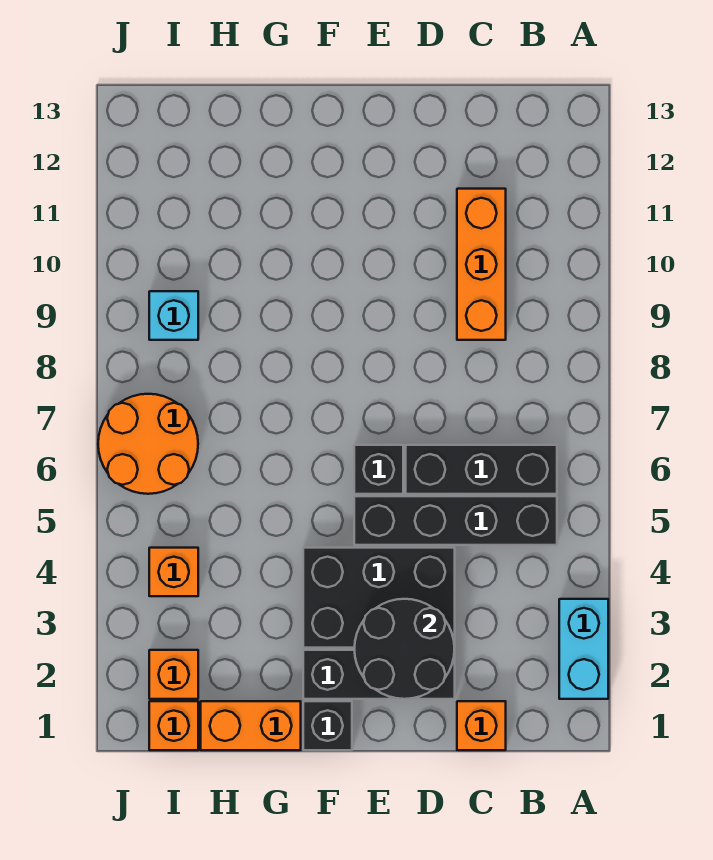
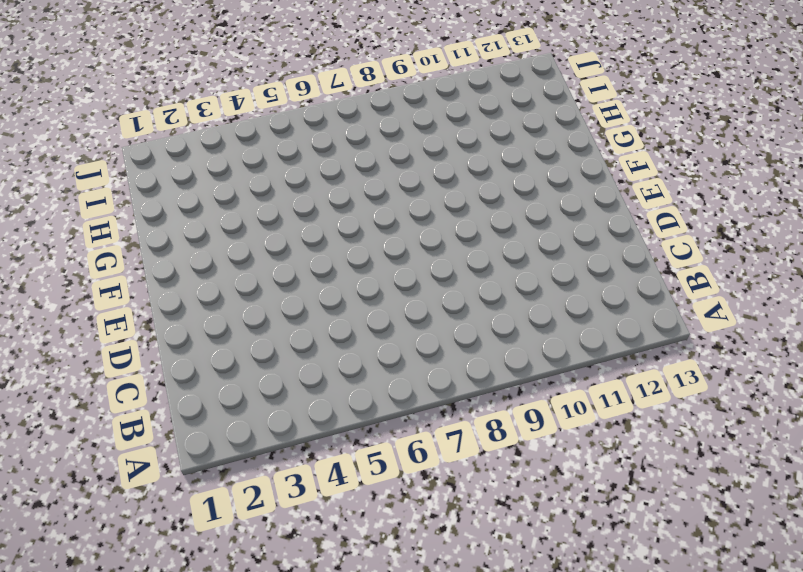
none -> cyan brick A2:A3 level 1
none -> black brick B5:E5 level 1
none -> black brick B6:D6 level 1

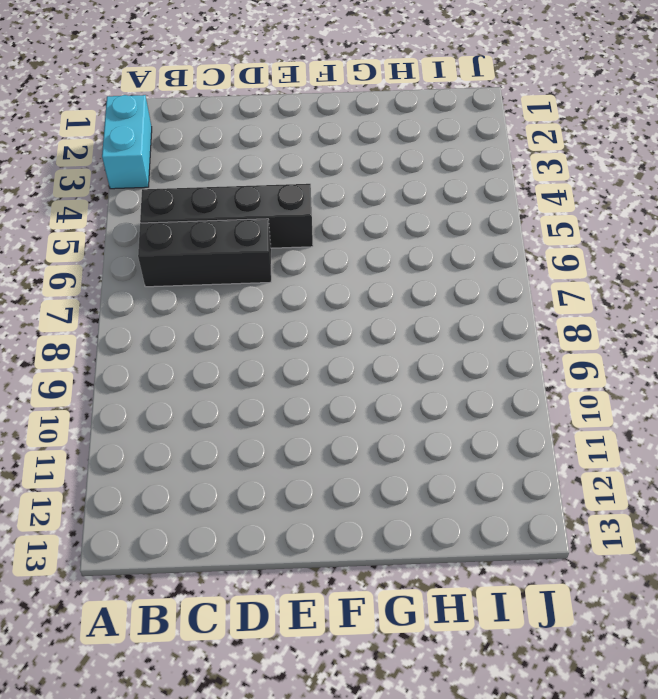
none -> orange brick C1 level 1
none -> orange brick C9:C11 level 1
none -> black brick D2:F2 level 1

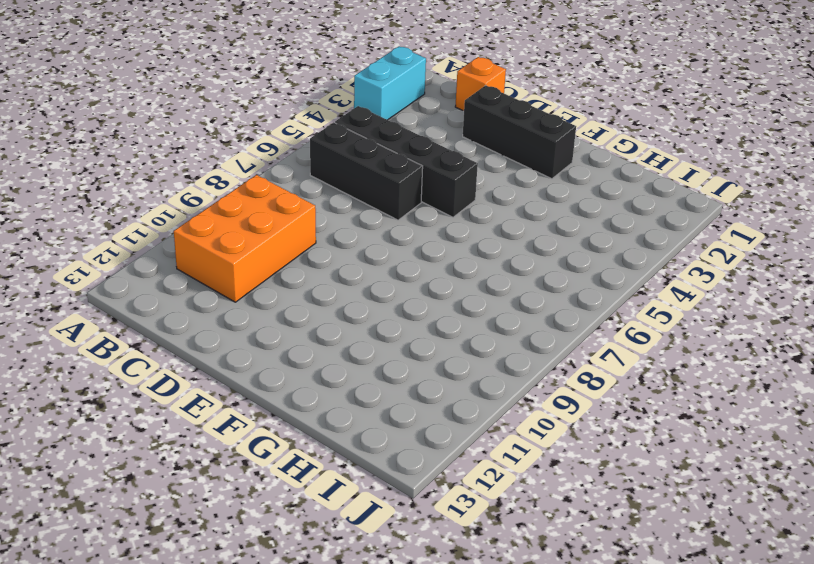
orange brick B9:C11 level 1 -> orange brick C9:C11 level 1
none -> black brick D3:F4 level 1
none -> black brick E6 level 1
none -> black brick F1 level 1

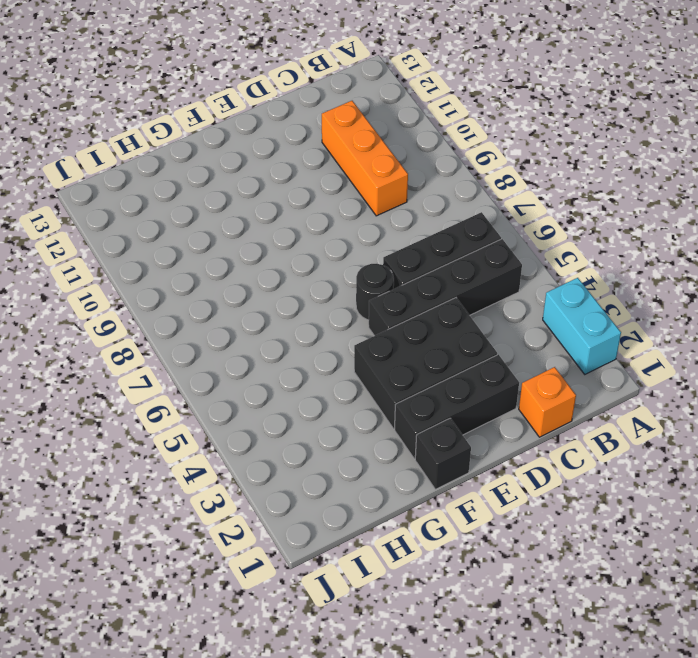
black round brick E6 level 1 -> black brick E6 level 1
none -> orange brick G1:H1 level 1
none -> orange brick I1 level 1
none -> orange brick I2 level 1

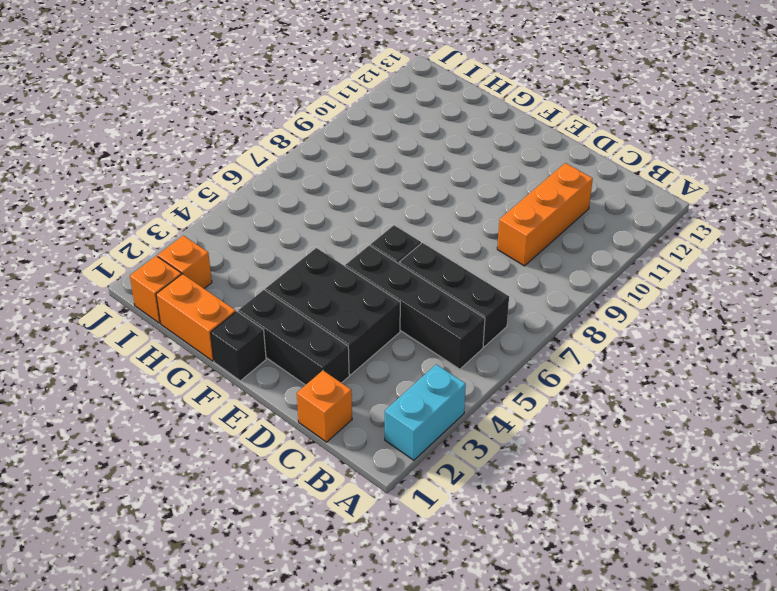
none -> orange brick I4 level 1
none -> orange round brick I6:J7 level 1
none -> cyan brick I9 level 1

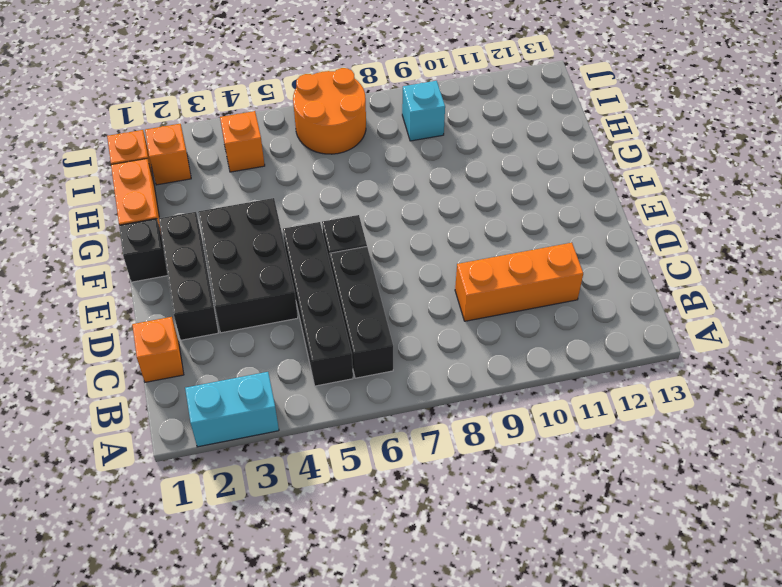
none -> black round brick D2:E3 level 2

